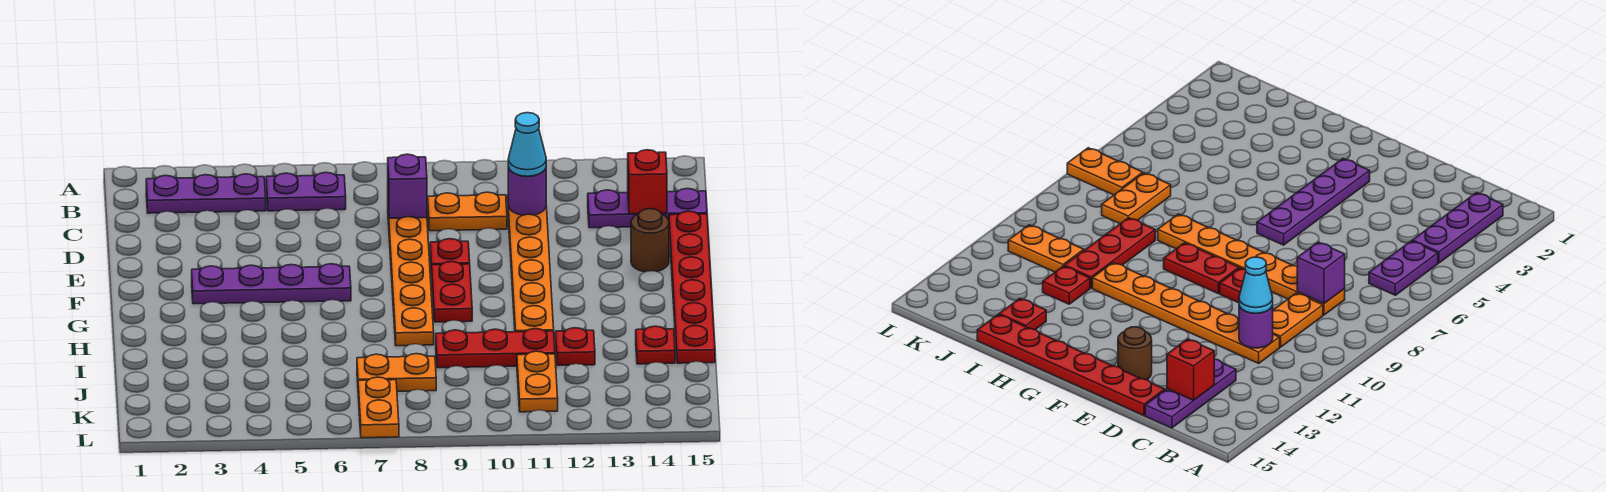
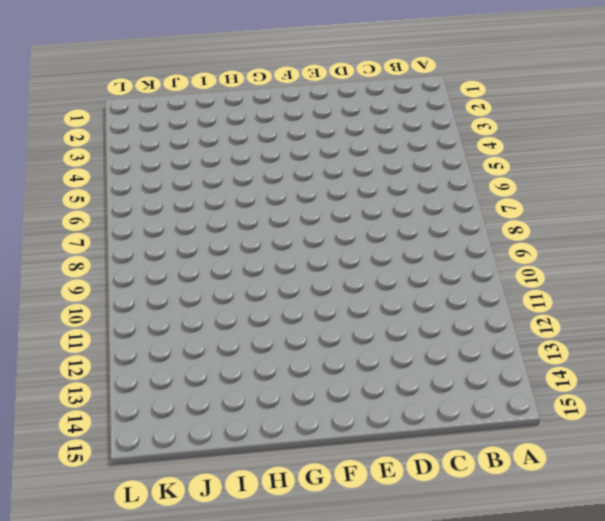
none -> purple plate B2:B4 level 1
none -> purple plate B5:B6 level 1
none -> orange plate C8:H8 level 1

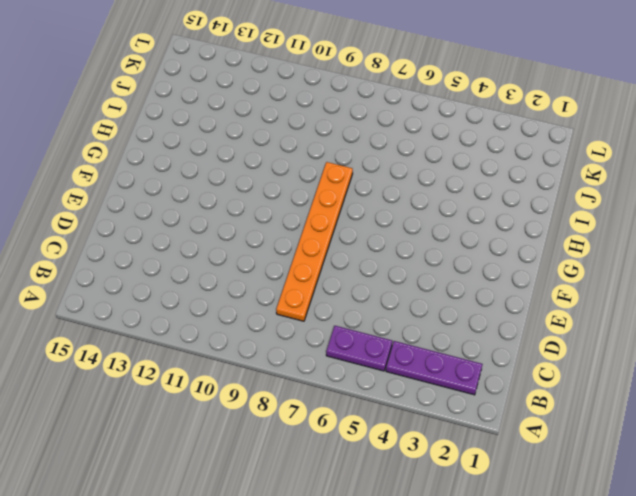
none -> orange plate C9:C10 level 1
none -> orange plate C11:H11 level 1
none -> purple plate C13:C15 level 1

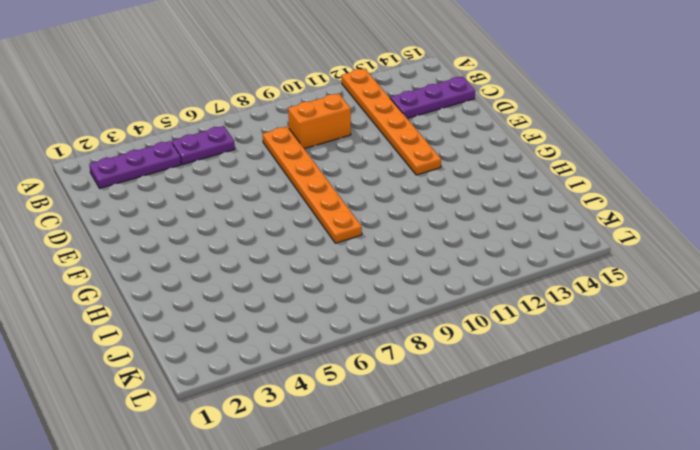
orange plate A12:F12 level 1 -> orange plate C11:H11 level 1
orange brick C9:C10 level 1 -> orange plate C9:C10 level 1
none -> red plate D15:I15 level 1
none -> red plate E9 level 1
none -> brown round brick E14 level 1

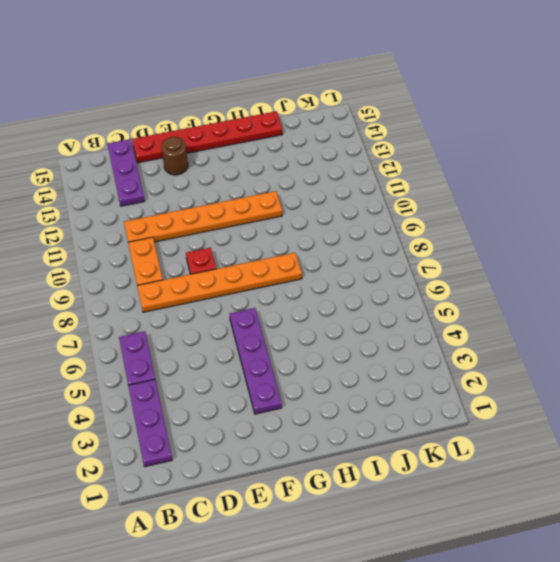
none -> red plate F9:G9 level 1
none -> red plate I9:I11 level 1
none -> red plate I12 level 1

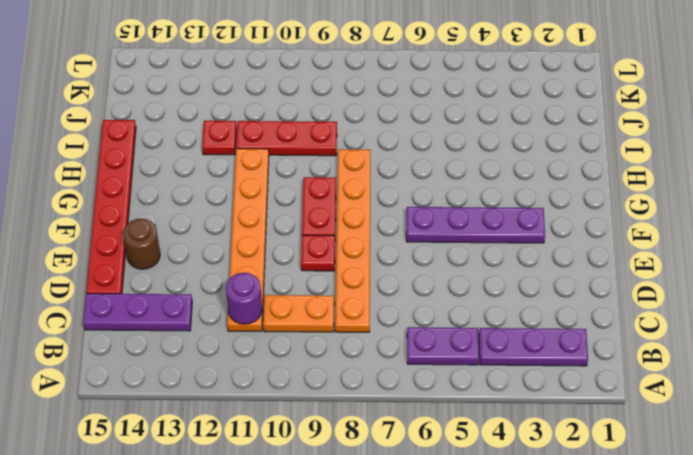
none -> red plate I14 level 1
none -> orange plate J7:J8 level 1
none -> orange plate J11:K11 level 1

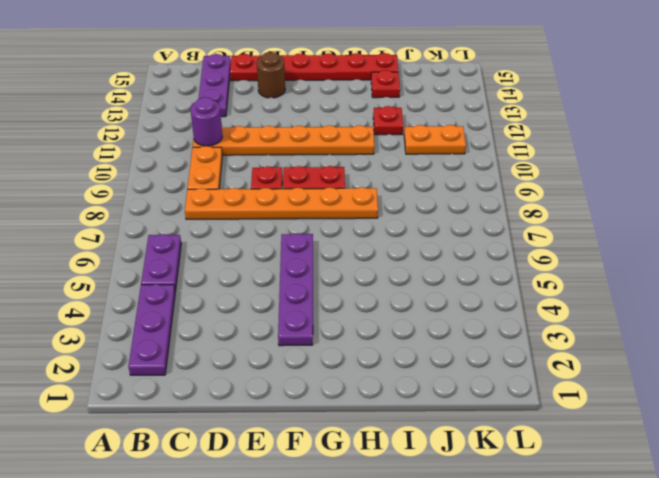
none -> red plate I9:I11 level 1
none -> orange plate J7:J8 level 1
none -> orange plate K7:L7 level 1

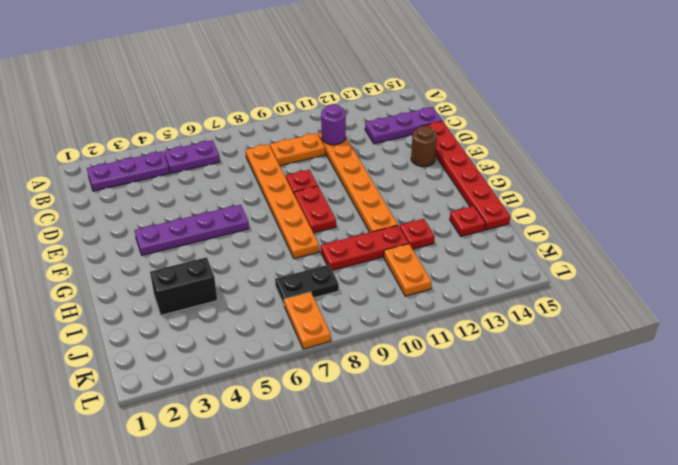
black brick I3:I4 level 1 -> none
black plate J7:J8 level 1 -> orange plate J7:J8 level 1
none -> purple brick C8 level 2
none -> red brick C14 level 2
none -> cyan cone C11 level 3

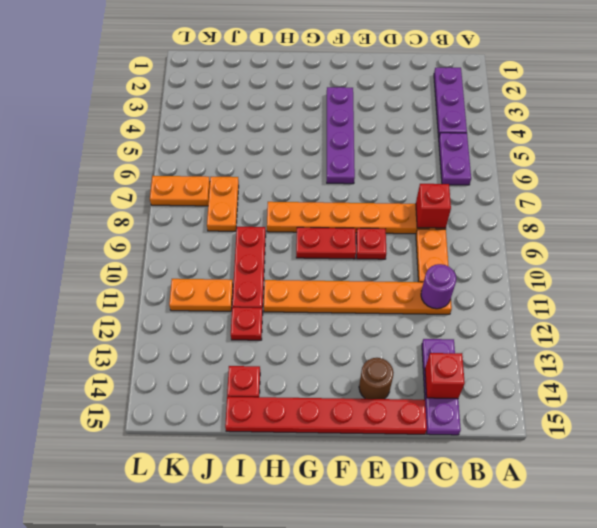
red brick C8 level 2 -> purple brick C8 level 2
none -> cyan cone C11 level 3

